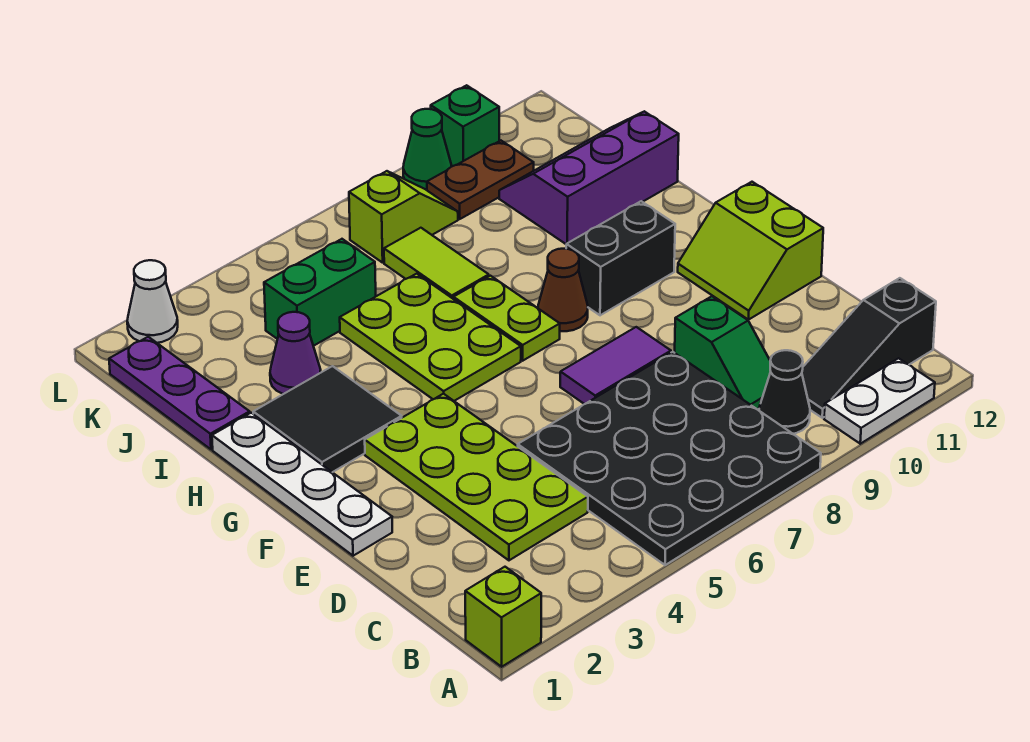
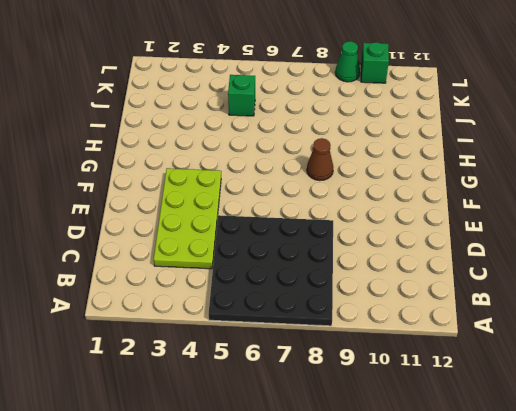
green brick J5 level 1 -> green brick J4:J5 level 1
none -> lime brick A1 level 1
none -> white plate A10:A11 level 1
none -> black cone B9 level 1

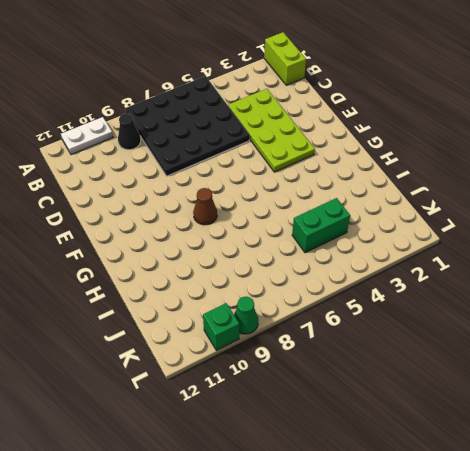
lime brick A1:B1 level 1 -> lime brick A1 level 1
none -> black slope B10:B12 level 1 top 12
none -> green slope C9:D9 level 1 top D
none -> white plate E1:H1 level 1

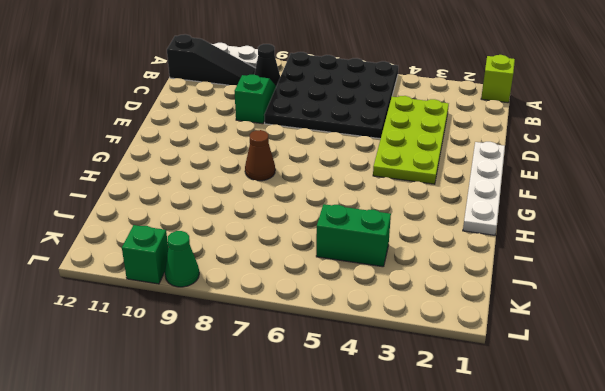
none -> purple tile E7:E8 level 1
none -> lime slope E11:F12 level 1 top 12
none -> black tile G2:H3 level 1

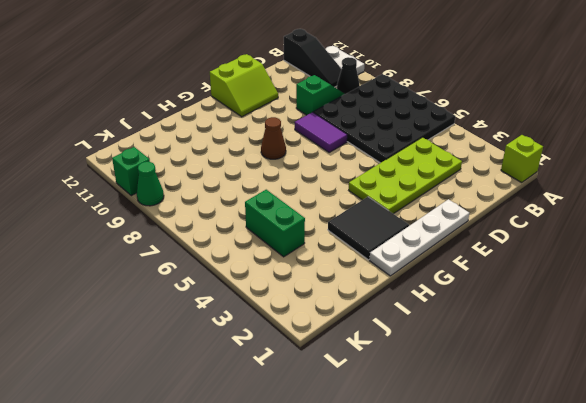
none -> lime plate G5:I6 level 1
none -> lime plate G7:H7 level 1
none -> black brick G9:G10 level 1

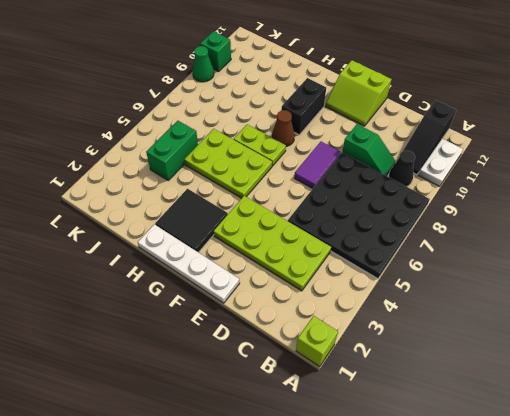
none -> purple plate I1:K1 level 1
none -> purple cone I3 level 1
none -> lime tile I7:J7 level 1

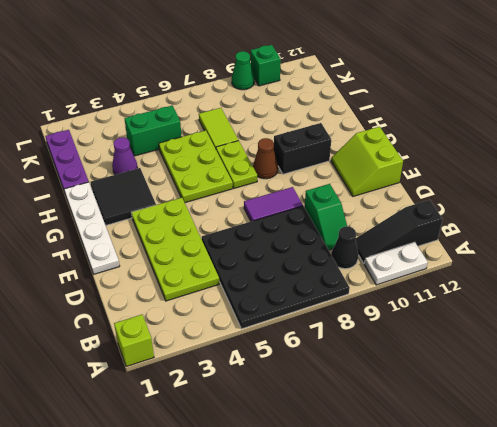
none -> purple slope I10:J12 level 1 top I
none -> lime slope K7:K8 level 1 top 7
none -> brown plate K9:K10 level 1

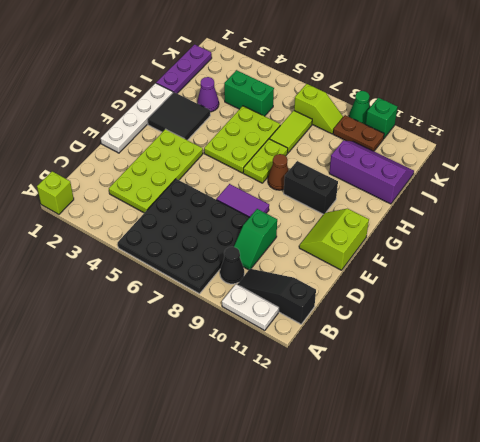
none -> white cone L2 level 1

